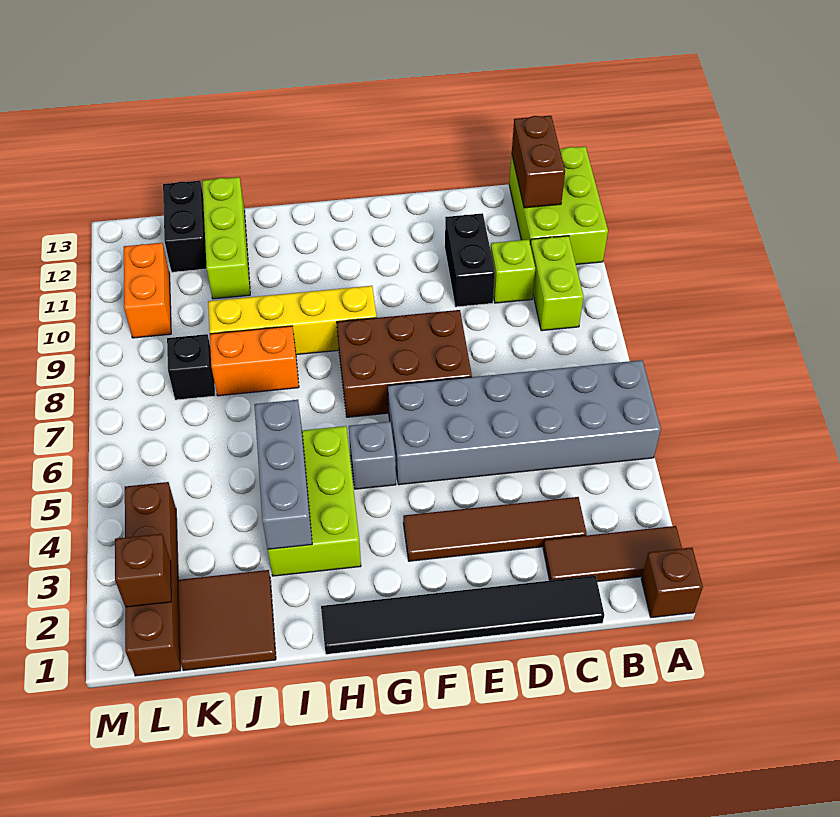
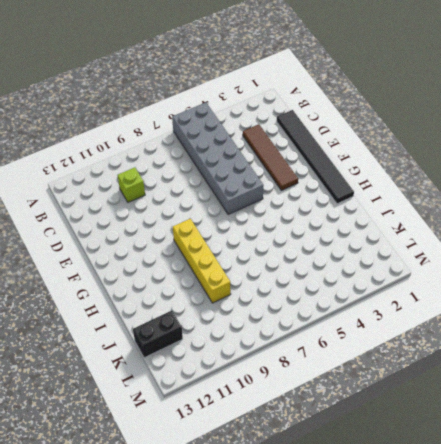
none -> brown brick A1 level 1
none -> brown tile A2:C2 level 1
none -> lime brick A11:B13 level 1

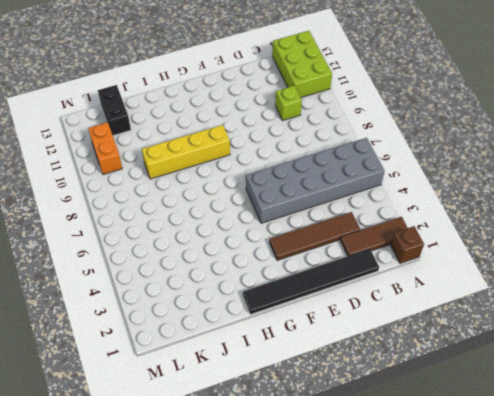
none -> lime brick B9:B10 level 1
none -> black brick D10:D11 level 1
none -> brown brick E7:G8 level 1

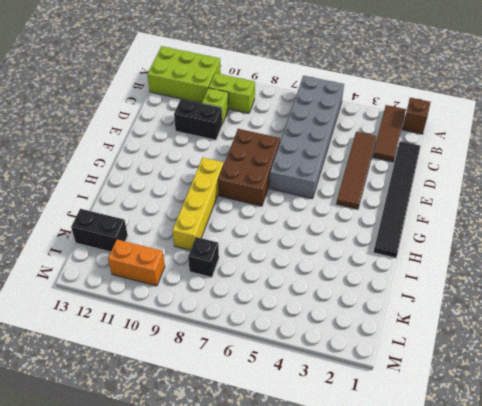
none -> grey brick G5 level 1
none -> lime brick H3:I5 level 1
none -> orange brick I8:J8 level 1

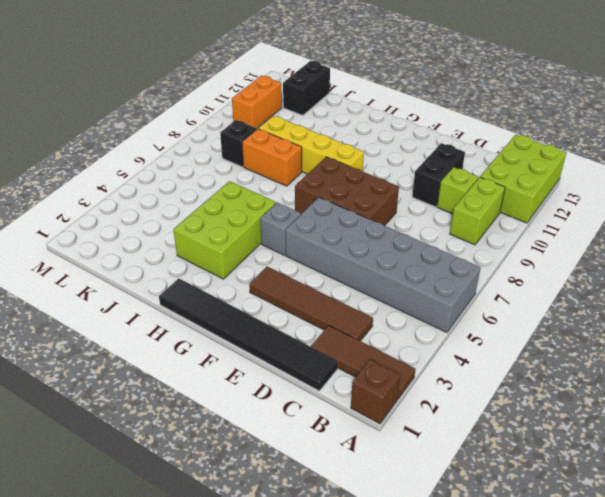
none -> brown tile J1:K2 level 1
none -> lime brick J11:J13 level 1
none -> brown brick L1:L4 level 1

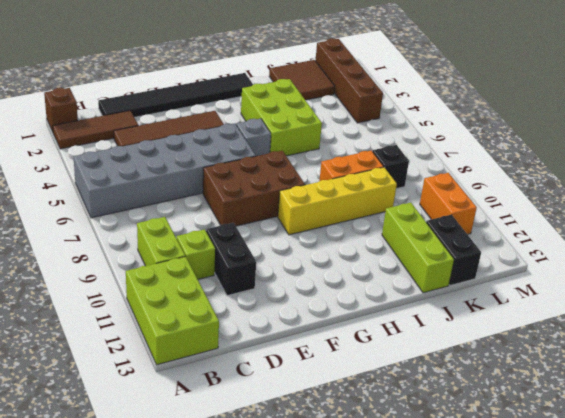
none -> brown brick B12:B13 level 2
none -> grey brick I3:I5 level 2
none -> brown brick L2 level 2

